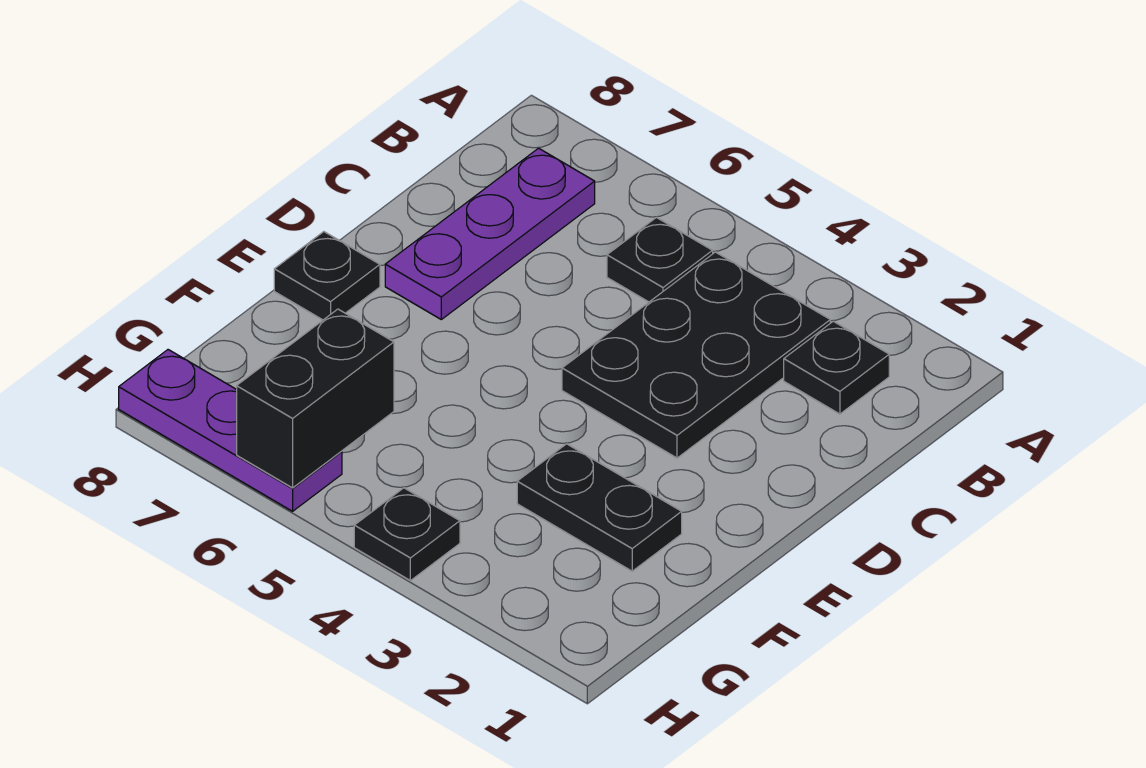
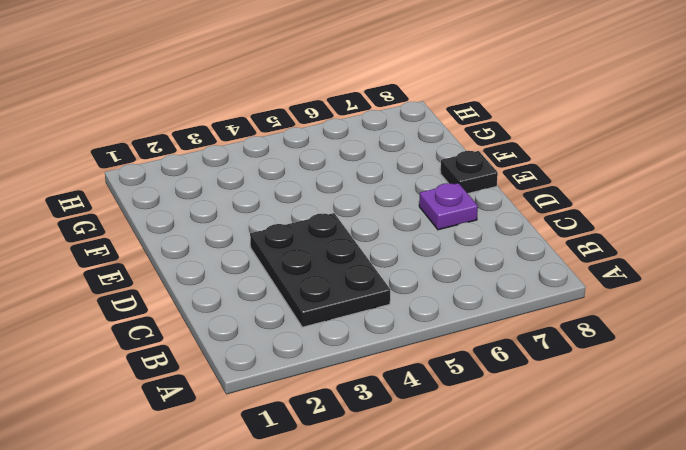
purple plate D7 level 1 -> purple plate B7:D7 level 1
none -> black plate B2 level 1
none -> black plate B5 level 1

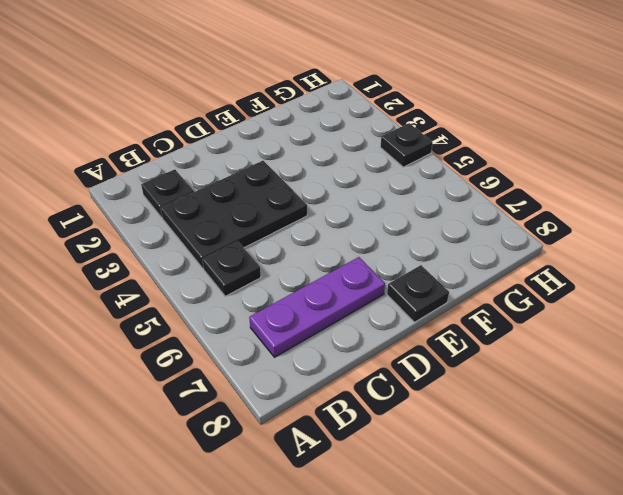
none -> black plate F2:F3 level 1
none -> purple plate H6:H8 level 1

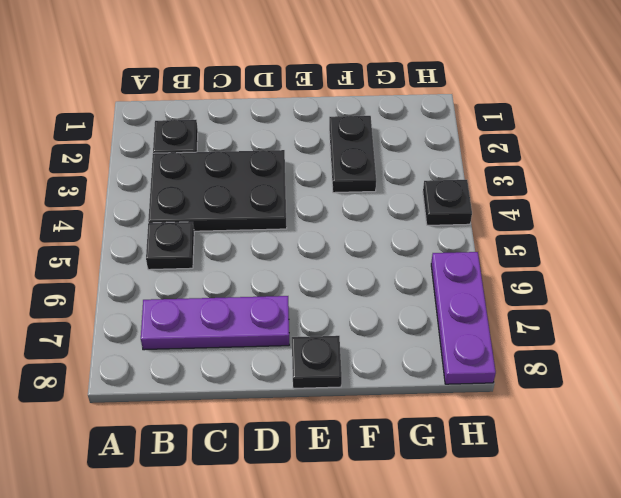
none -> black brick G6:H6 level 2

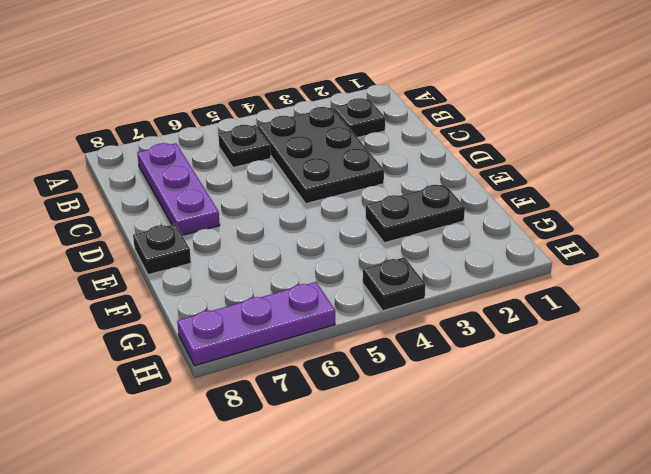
none -> black brick G6:H6 level 2

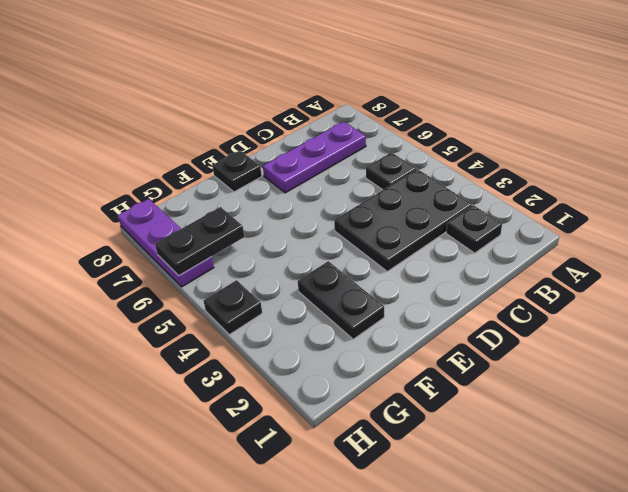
black plate G6:H6 level 2 -> black brick G6:H6 level 2

